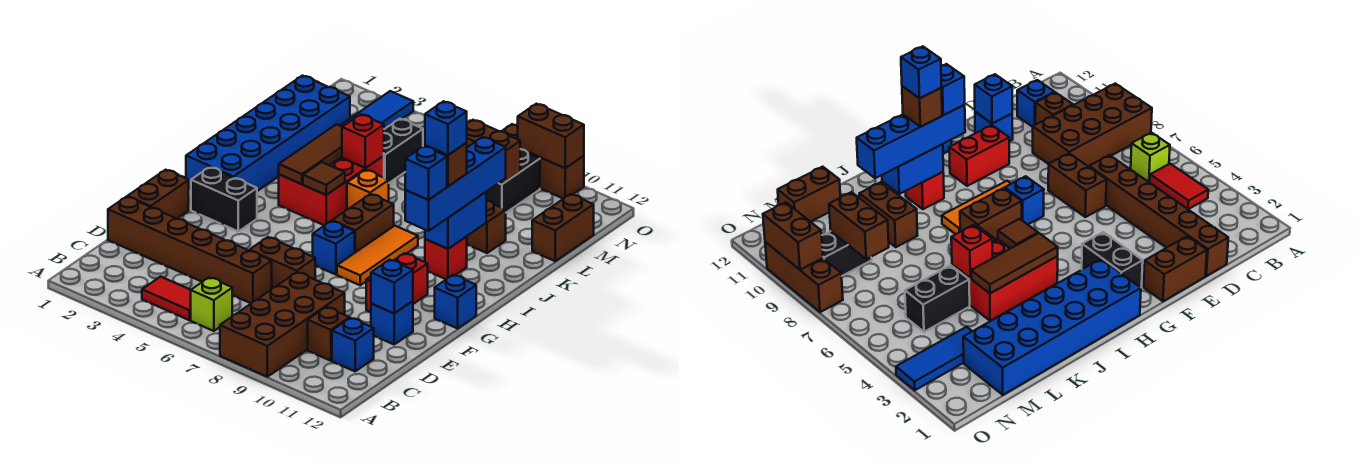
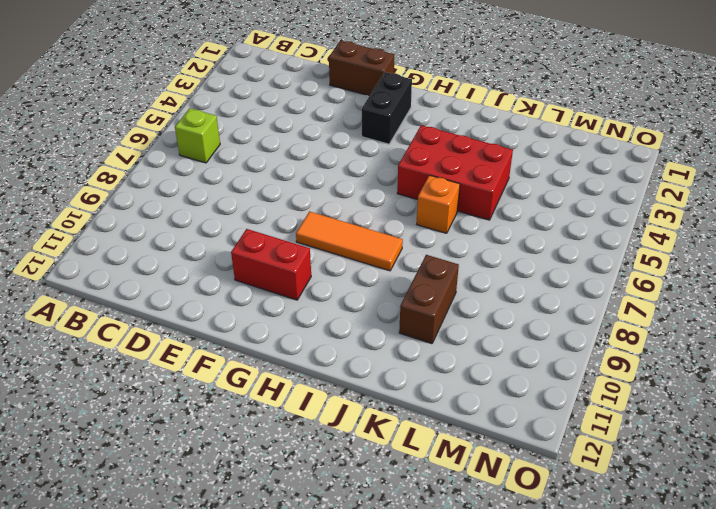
none -> brown brick A8:D9 level 1
none -> red tile B4:B5 level 1
none -> brown brick C10 level 1
none -> blue brick C11 level 1

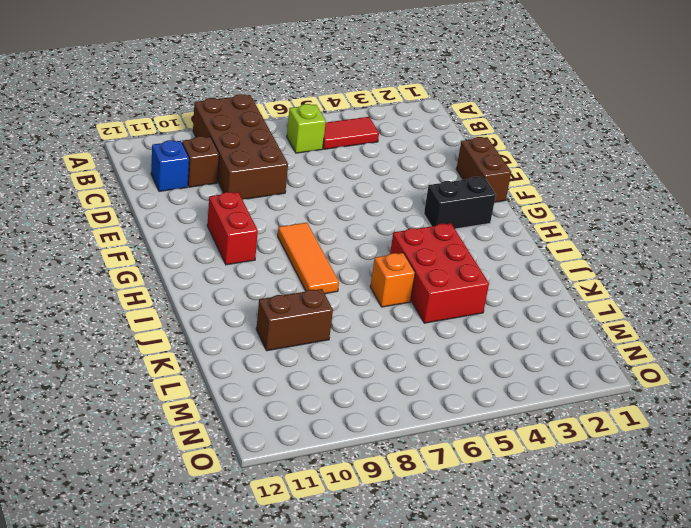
none -> brown brick D1:D6 level 1
none -> brown brick E6:E7 level 1
none -> blue brick E11 level 1
none -> blue brick G7 level 1

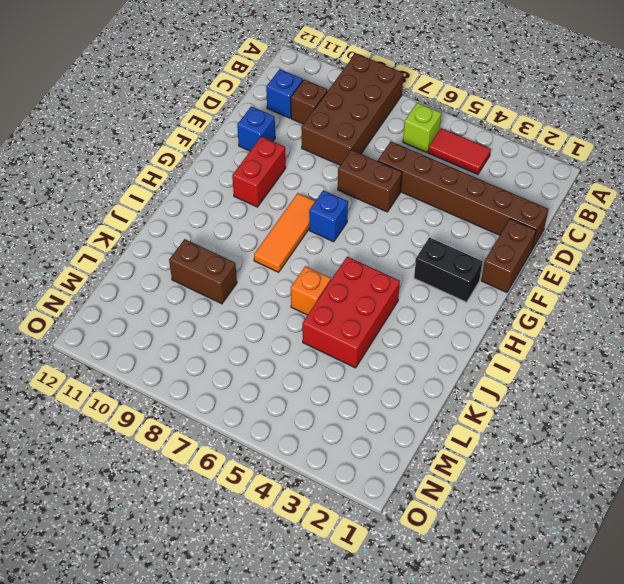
none -> blue brick G12 level 1
none -> blue brick H1:M2 level 1
none -> brown brick H7:I7 level 1
none -> red brick I10 level 1

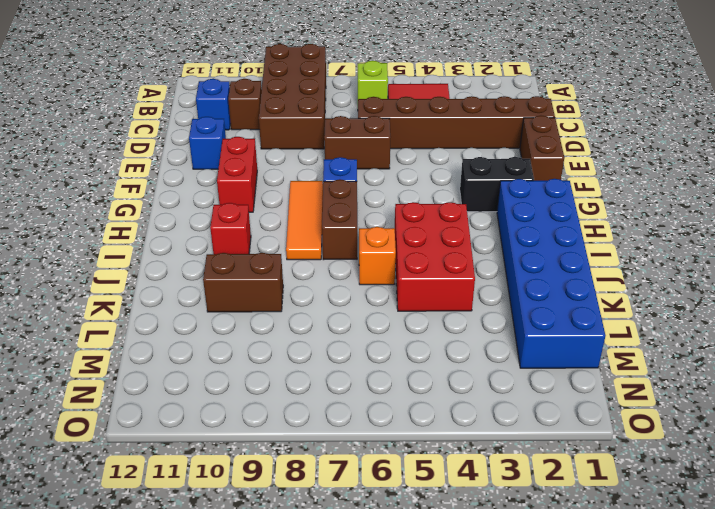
none -> blue brick G12 level 1
none -> black brick L5:M5 level 1
none -> brown brick L12:M12 level 1
none -> blue tile M3:O3 level 1

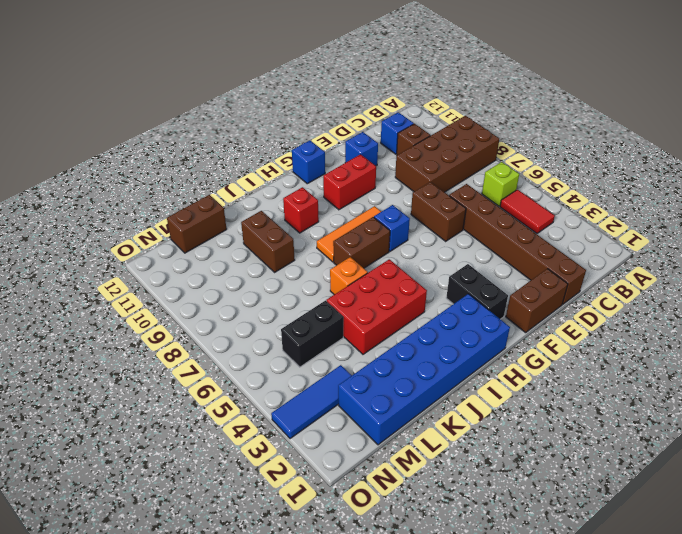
none -> black brick M9:N9 level 1
none -> brown brick O8:O10 level 1
none -> blue brick E11 level 2
none -> brown tile I4:K4 level 2

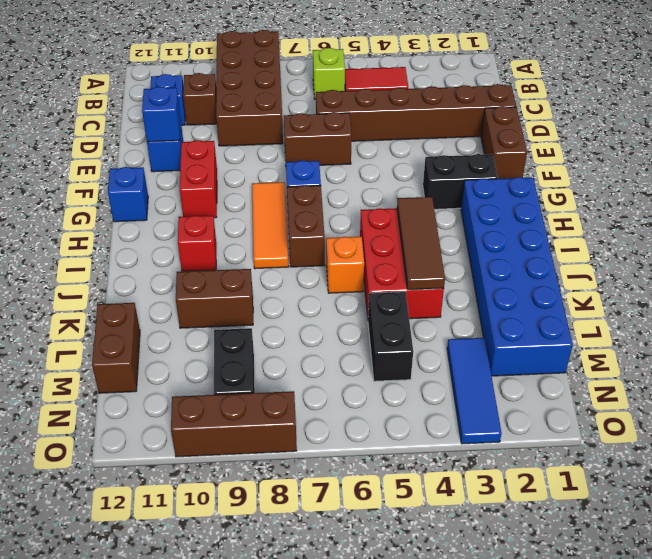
none -> brown tile I5 level 2
none -> blue brick I10:J10 level 2
none -> red brick K5 level 2
none -> brown brick M8:M9 level 2

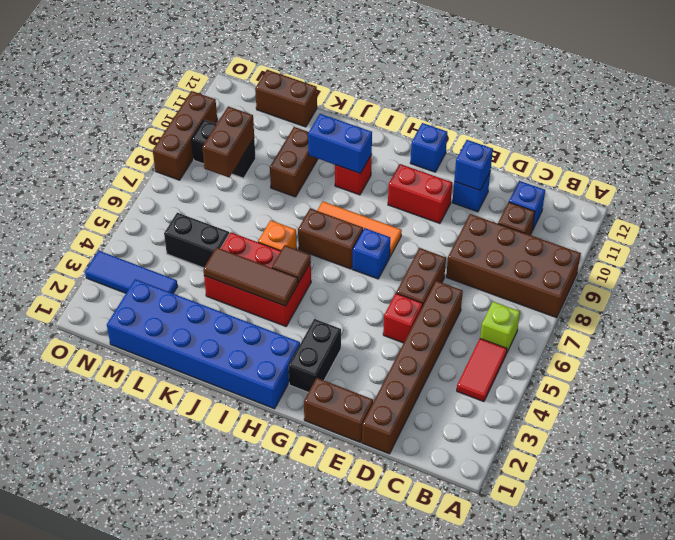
red brick E5 level 1 -> red brick K5 level 2
none -> brown brick O9:O10 level 2
none -> blue brick H10:K10 level 3
none -> blue brick H10 level 4
none -> brown brick I10 level 4

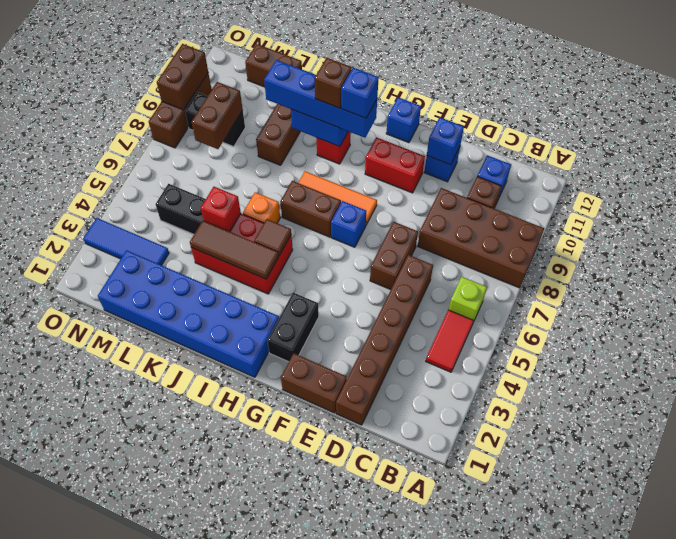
none -> blue brick I10 level 5

